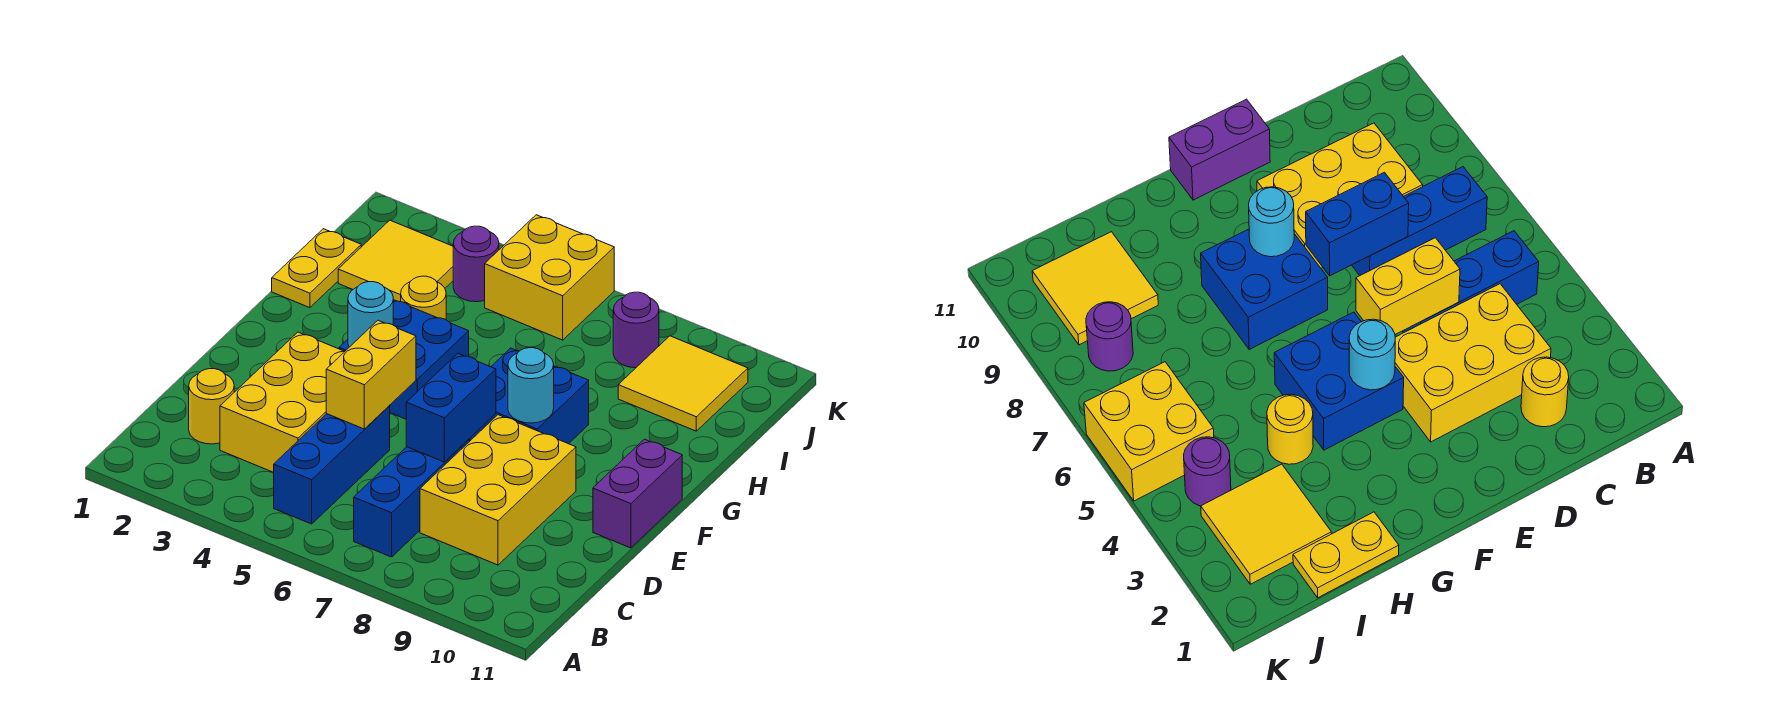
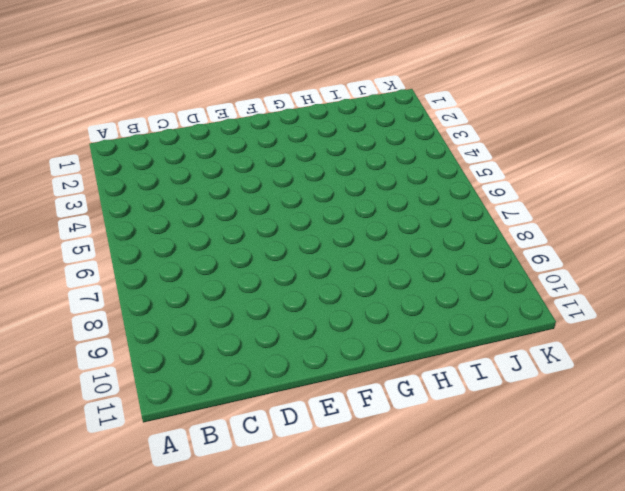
none -> blue brick B5:D5 level 1
none -> blue brick B7:D7 level 1
none -> yellow round brick C2 level 1

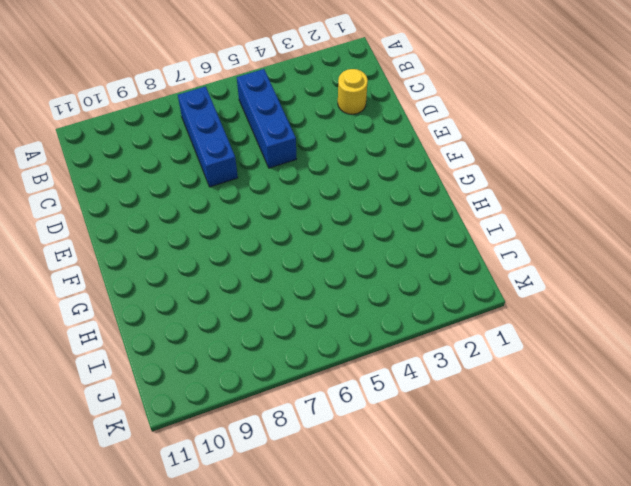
none -> yellow brick C3:E4 level 1
none -> yellow brick C8:E9 level 1
none -> purple brick E11:F11 level 1

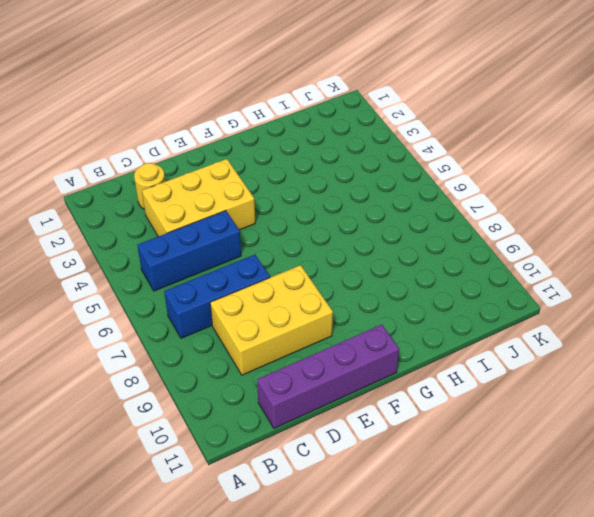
purple brick C11:F11 level 1 -> purple brick E11:F11 level 1
none -> blue brick F4:G5 level 1
none -> blue brick F7:G8 level 1
none -> yellow plate H1:I1 level 1

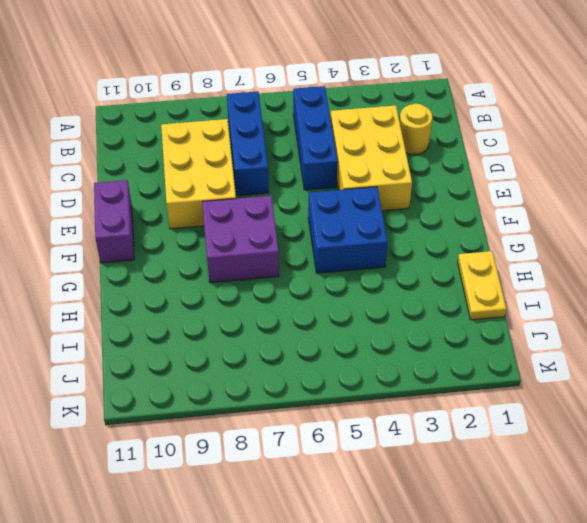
purple brick F7:G8 level 1 -> blue brick F7:G8 level 1
none -> yellow round brick H4 level 1
none -> yellow tile I2:J3 level 1
none -> yellow tile I9:J10 level 1

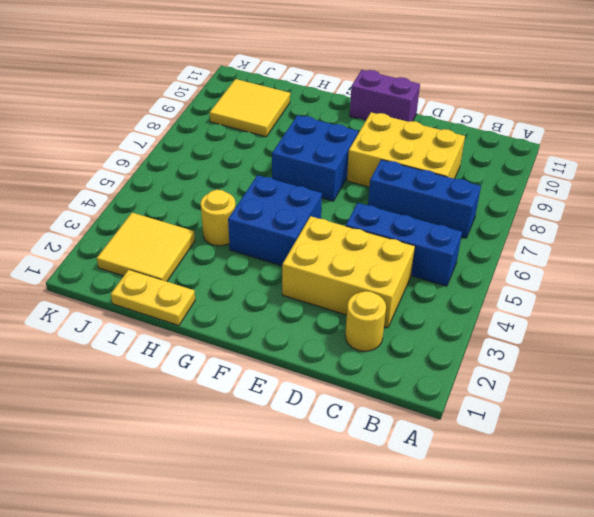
none -> purple round brick J4 level 1
none -> yellow brick J5:K6 level 1
none -> purple round brick J8 level 1

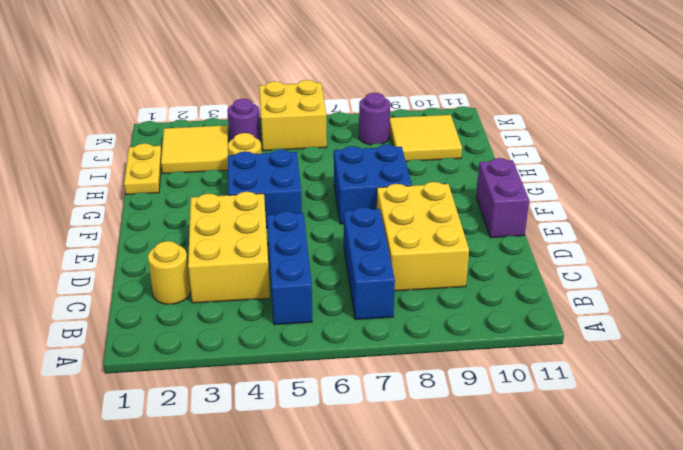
none -> yellow brick D5:E5 level 2
none -> blue brick D7:E7 level 2
none -> cyan round brick F4 level 2

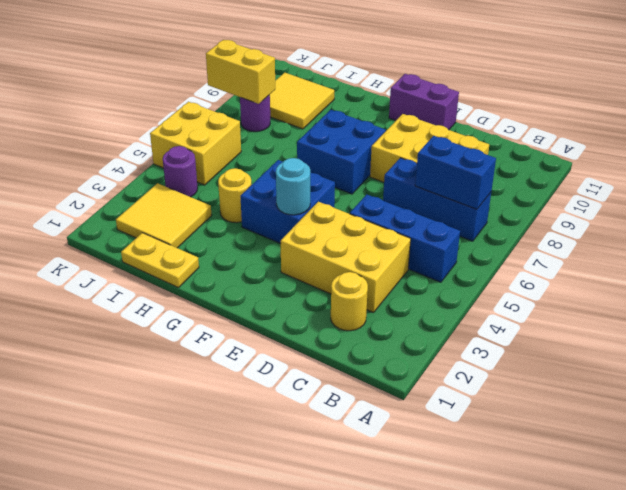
blue brick B7:C7 level 2 -> blue brick D7:E7 level 2
yellow brick J8:K8 level 2 -> yellow brick D5:E5 level 2
none -> cyan round brick F8 level 2

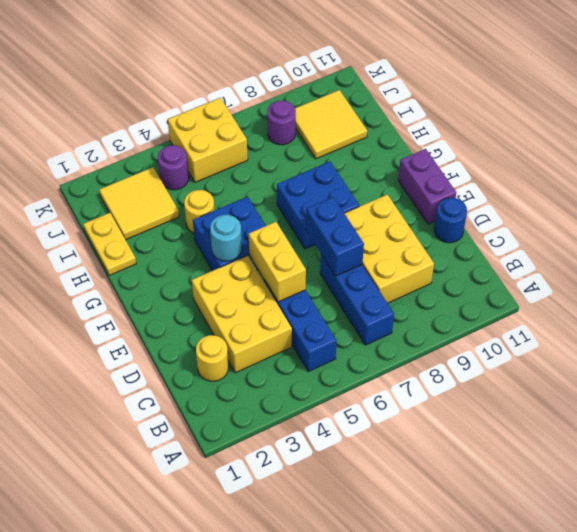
blue round brick D11 level 1 -> none
none -> cyan round brick F8 level 2

